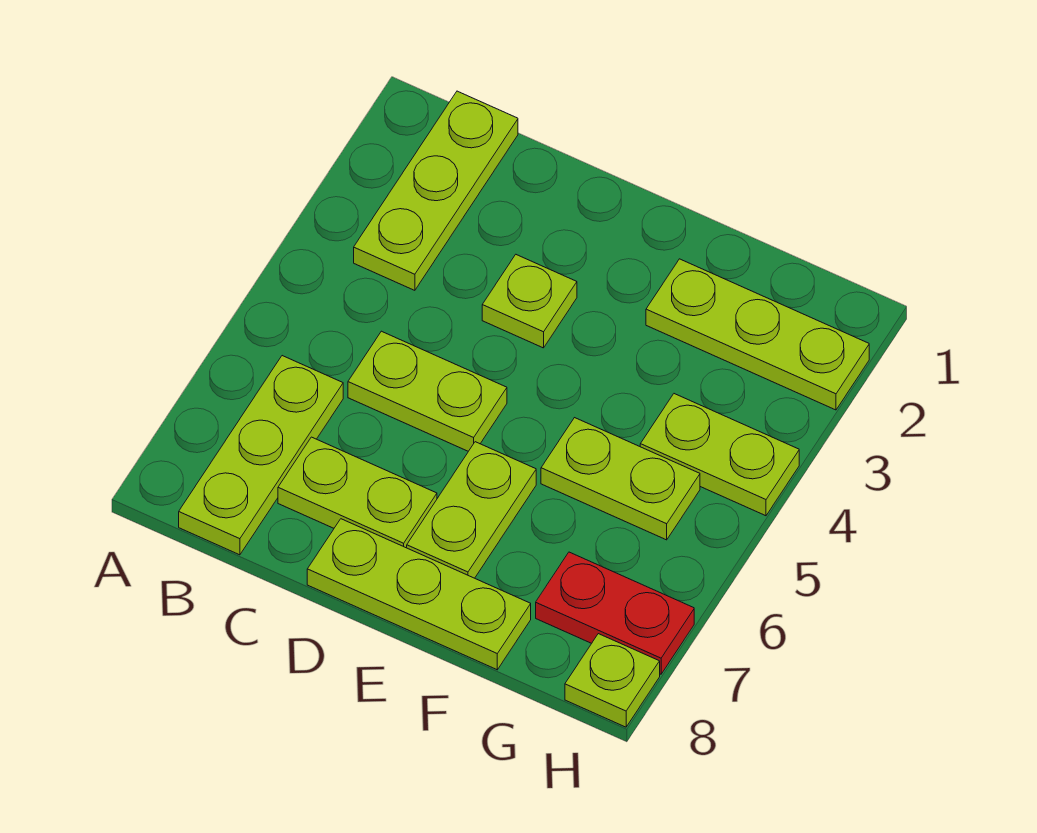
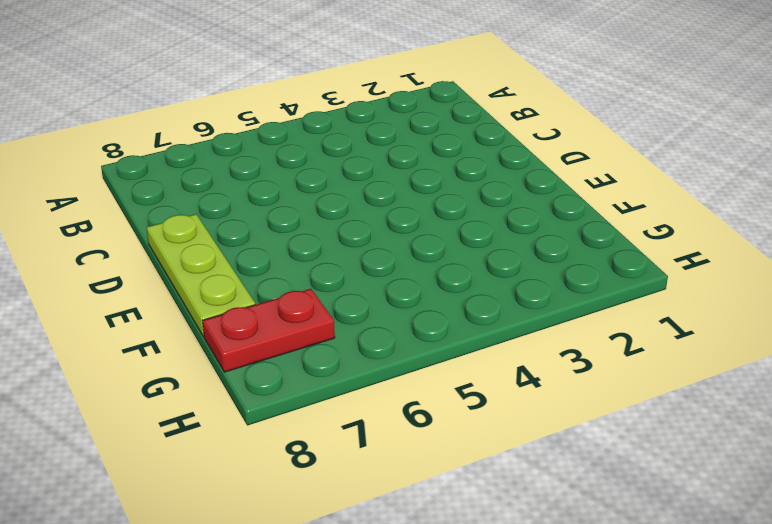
red plate G7:G8 level 1 -> red plate G7:H7 level 1
none -> lime plate B1:B3 level 1
none -> lime plate B6:B8 level 1
none -> lime plate C5:D5 level 1

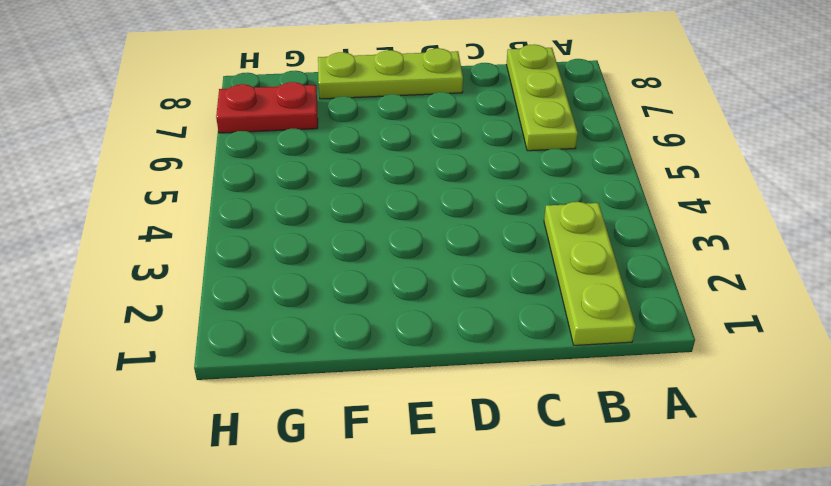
none -> lime plate C5:D5 level 1
none -> lime plate C7:D7 level 1
none -> lime plate D3 level 1

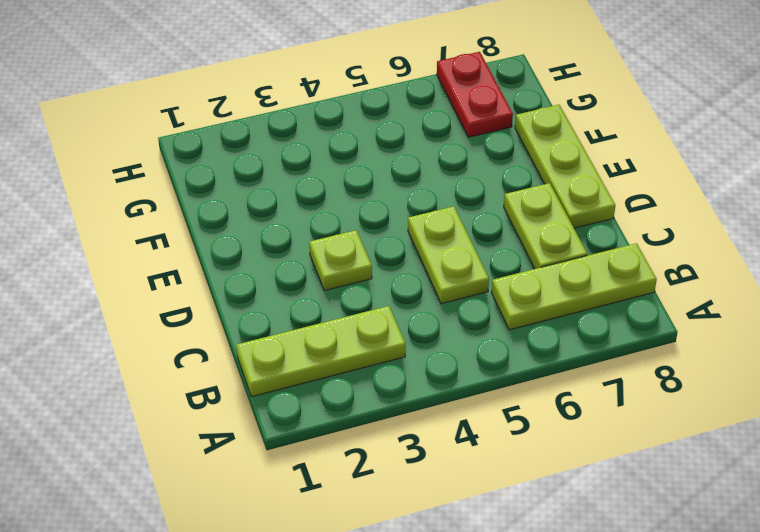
none -> lime plate E6:E7 level 1
none -> lime plate F2:H2 level 1
none -> lime plate F5:G5 level 1

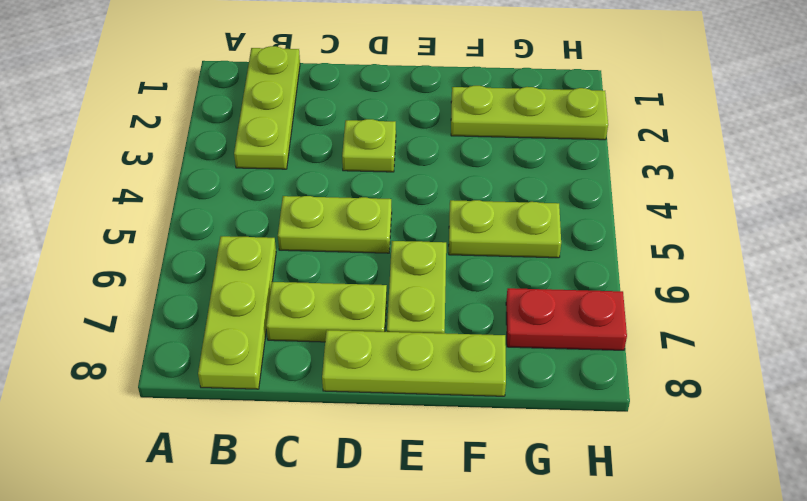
none -> lime plate G4:H4 level 1
none -> lime plate H8 level 1

